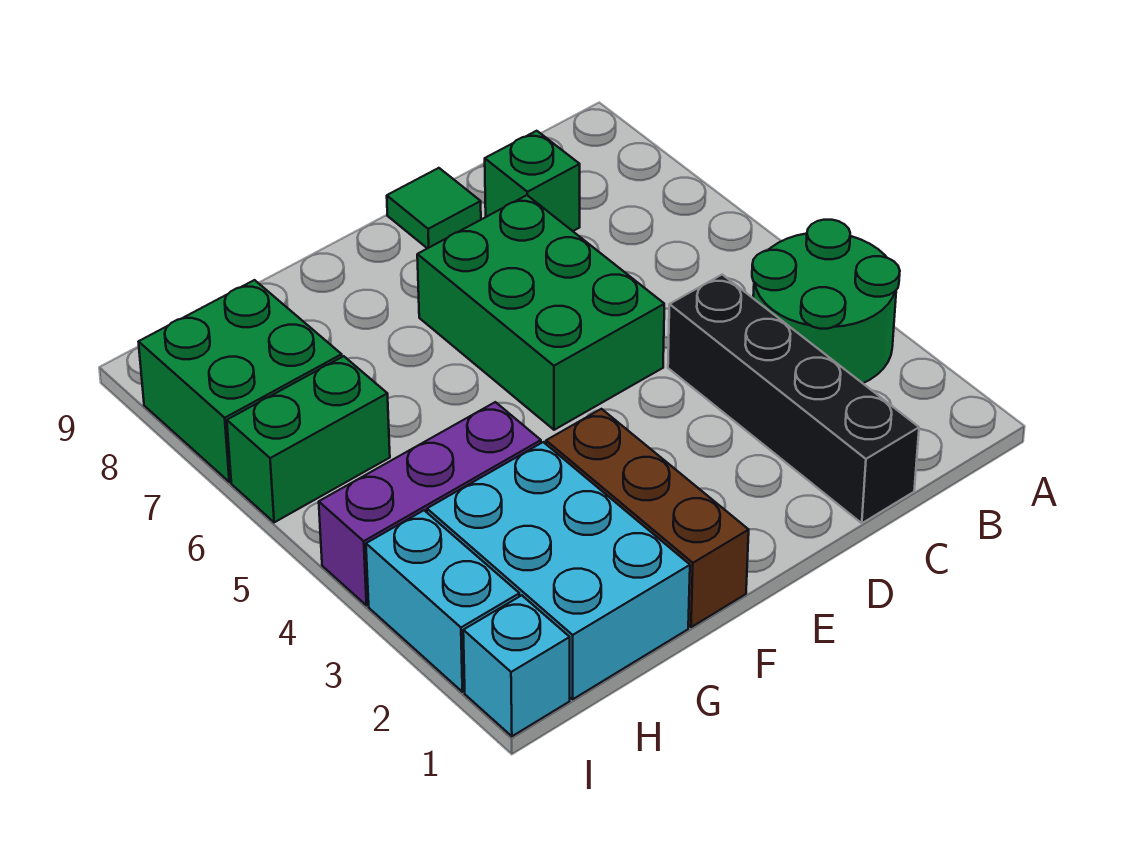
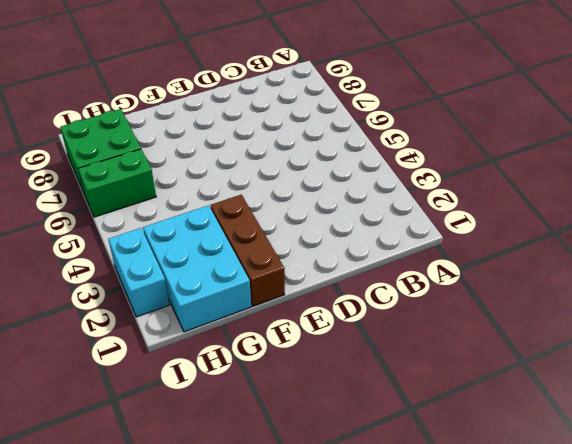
none -> green round brick A3:B4 level 1
none -> black brick C1:C4 level 1
none -> green brick C8 level 1

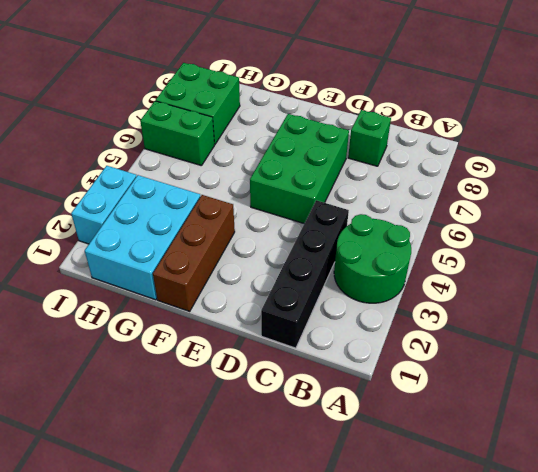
none -> green tile D9 level 1
none -> purple brick G4:I4 level 1
none -> cyan brick I1 level 1

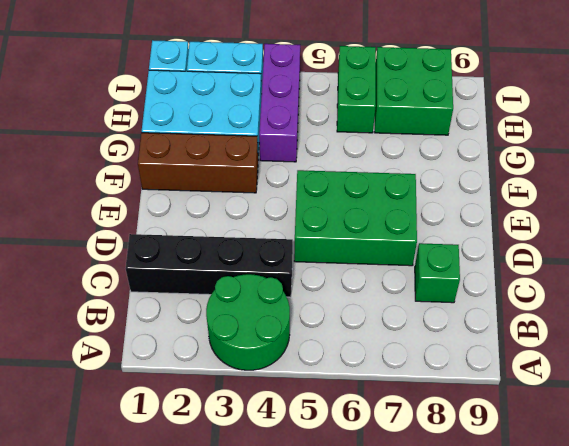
none -> green tile D9 level 1

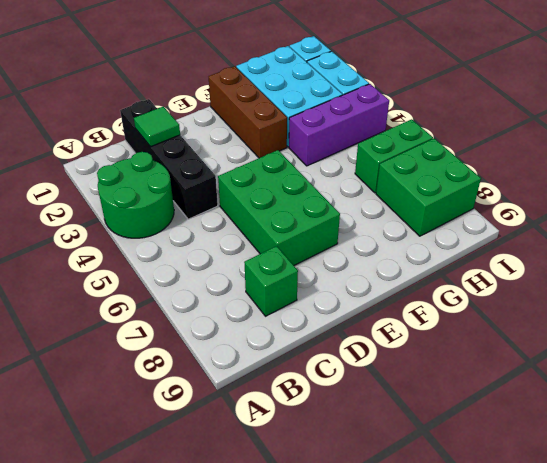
green tile C2 level 2 -> green tile D9 level 1

